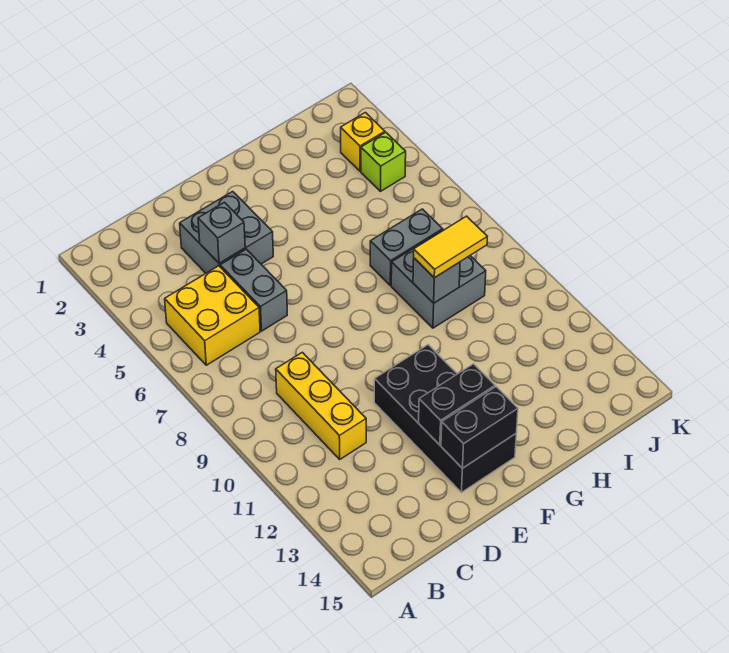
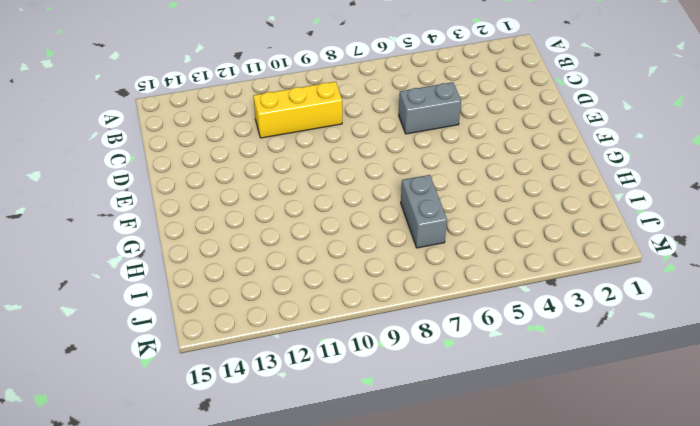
none -> yellow brick B5:C6 level 1
none -> grey brick D3:E4 level 1
none -> black brick E11:F14 level 1

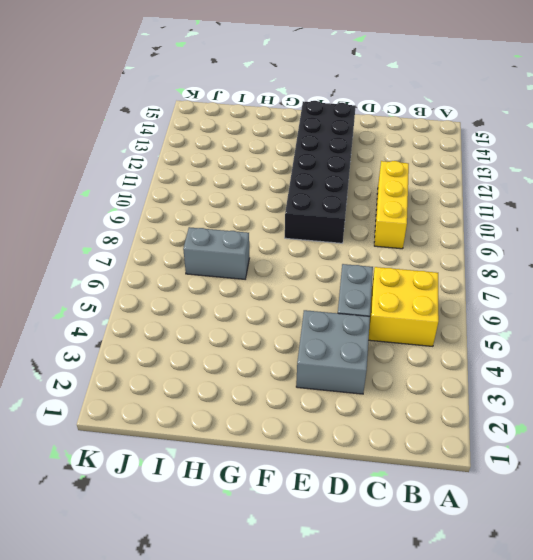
black brick E9:F14 level 1 -> black brick E11:F14 level 1
none -> grey brick H8:I9 level 1
none -> yellow brick J3 level 1
none -> lime brick J4 level 1

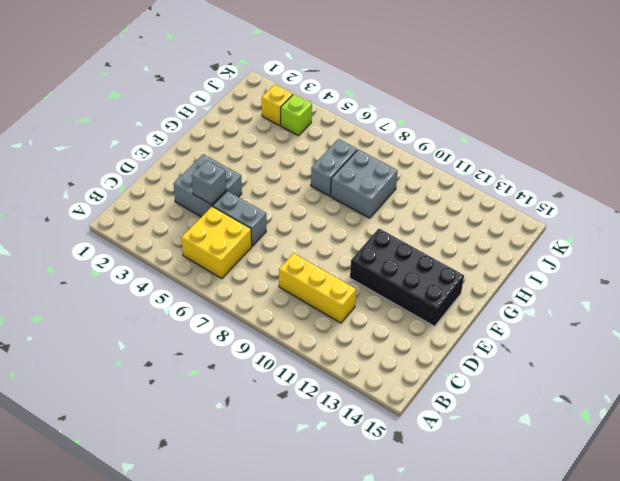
none -> black brick E13:F13 level 2
none -> black brick E14:F14 level 2
none -> grey brick H9 level 2

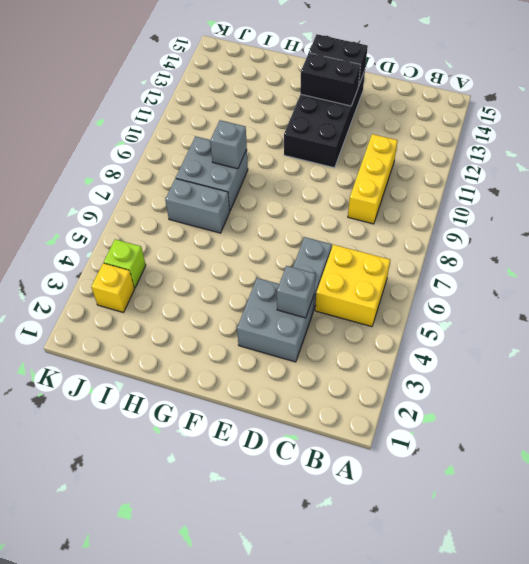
none -> yellow tile H9:I9 level 3

